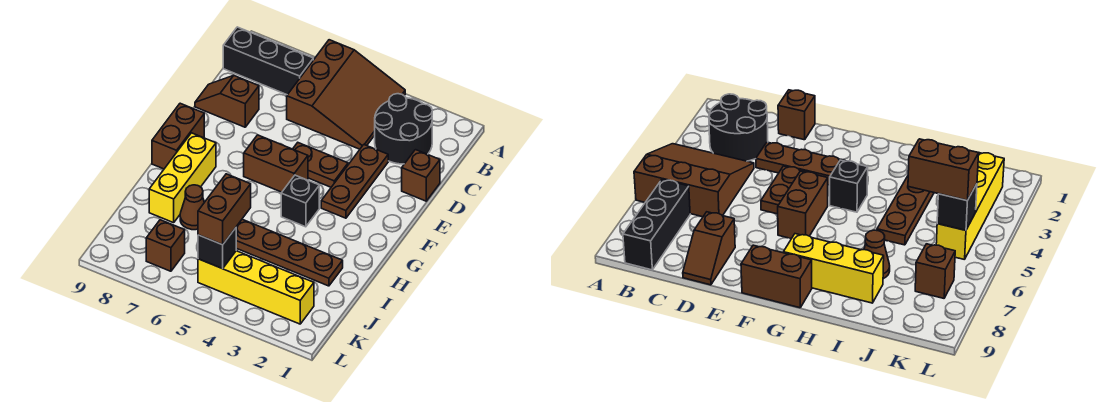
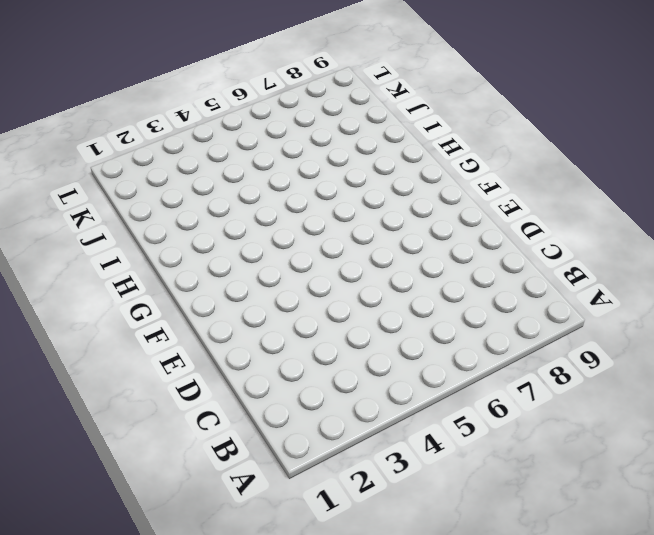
none -> brown slope A4:C6 level 1 top 6
none -> black round brick B2:C3 level 1
none -> black brick B7:B9 level 1

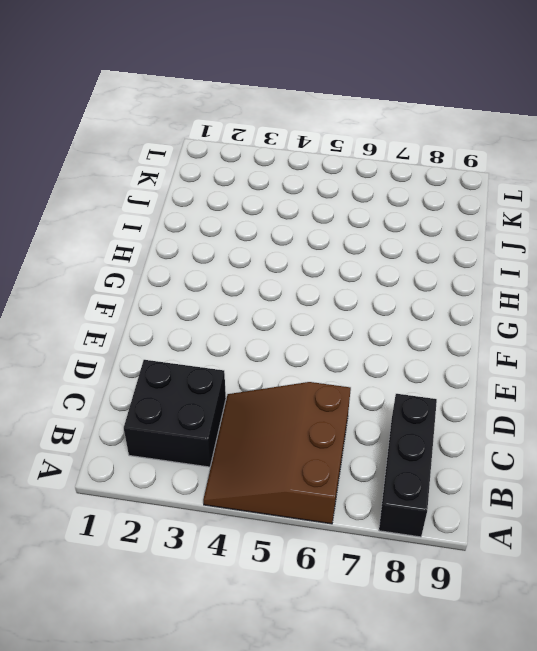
black brick A8:C8 level 1 -> black brick B7:B9 level 1
black brick B2:C3 level 1 -> black round brick B2:C3 level 1
none -> brown brick D1 level 1
none -> brown plate D3:F3 level 1
none -> brown slope D8:D9 level 1 top 8

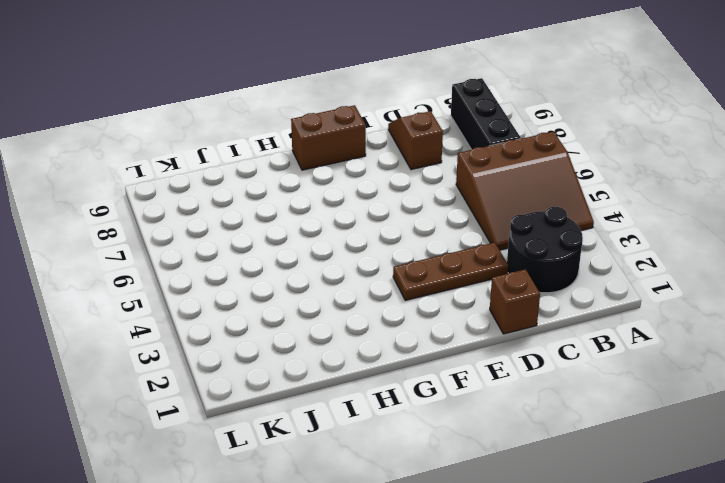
none -> brown plate E4:E5 level 1
none -> brown brick F5:F6 level 1
none -> black brick G4 level 1

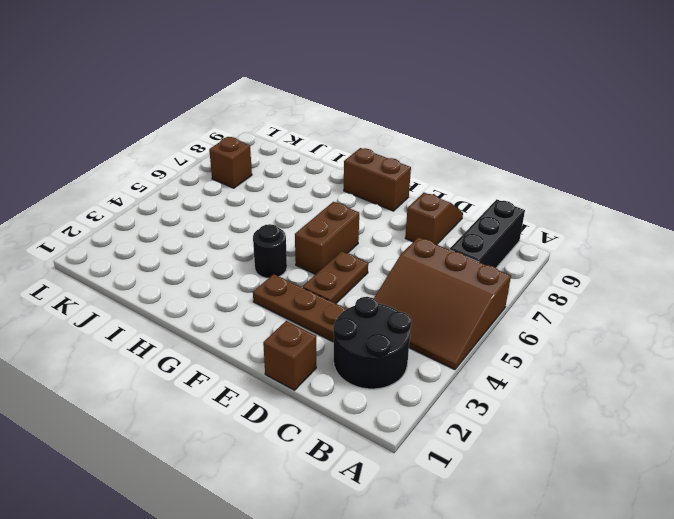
black round brick G4 level 1 -> black brick G4 level 1
none -> yellow brick G8:I8 level 1
none -> brown plate I2:I5 level 1
none -> brown cone I7 level 1

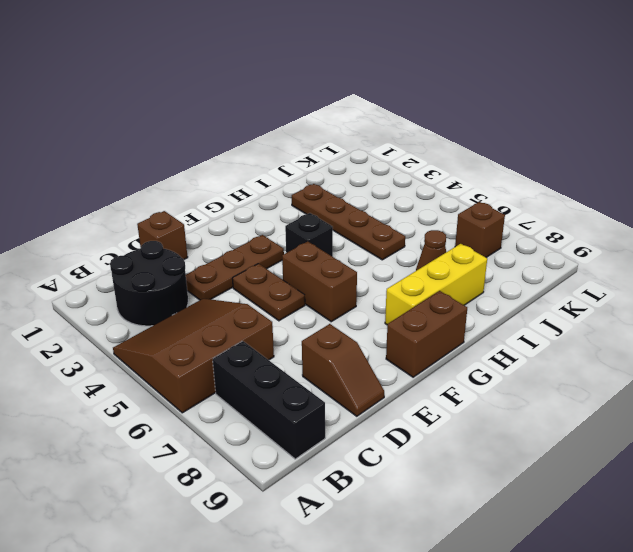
none -> yellow brick K2:K5 level 1
none -> black brick K5 level 2
none -> brown brick J5:K5 level 3

